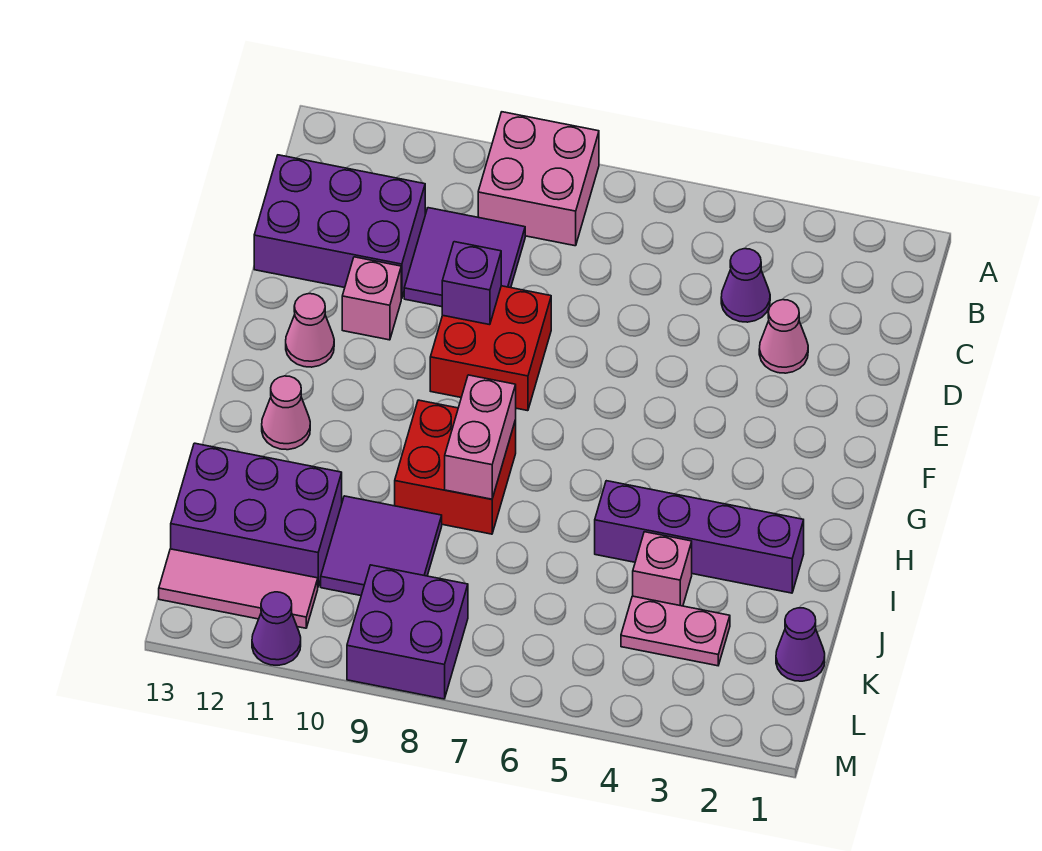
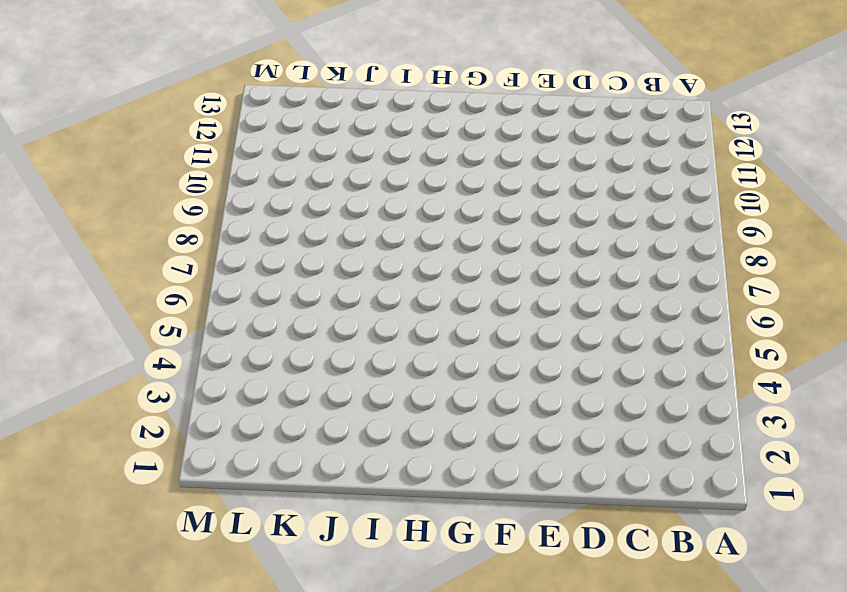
none -> pink brick A8:B9 level 1
none -> purple cone C4 level 1
none -> purple tile C9:D10 level 1

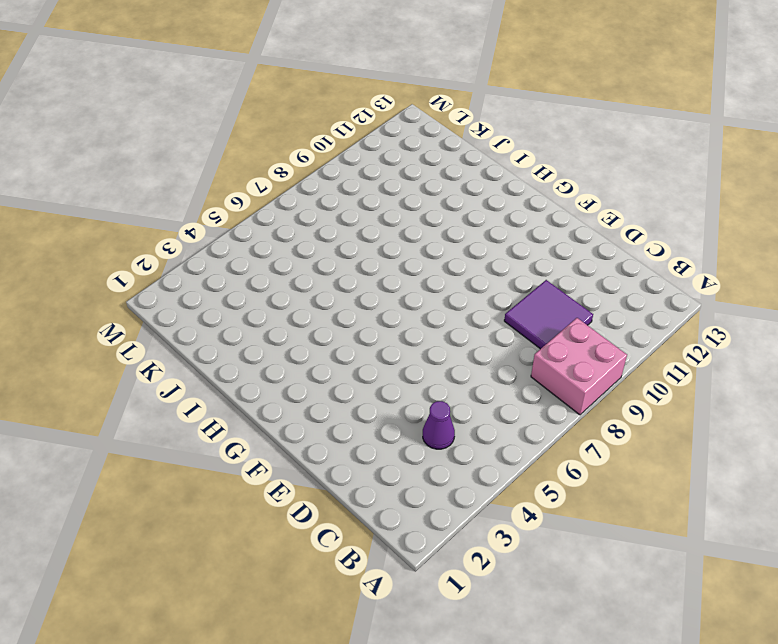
none -> purple brick C11:D13 level 1
none -> pink cone D3 level 1
none -> red brick E8:F9 level 1

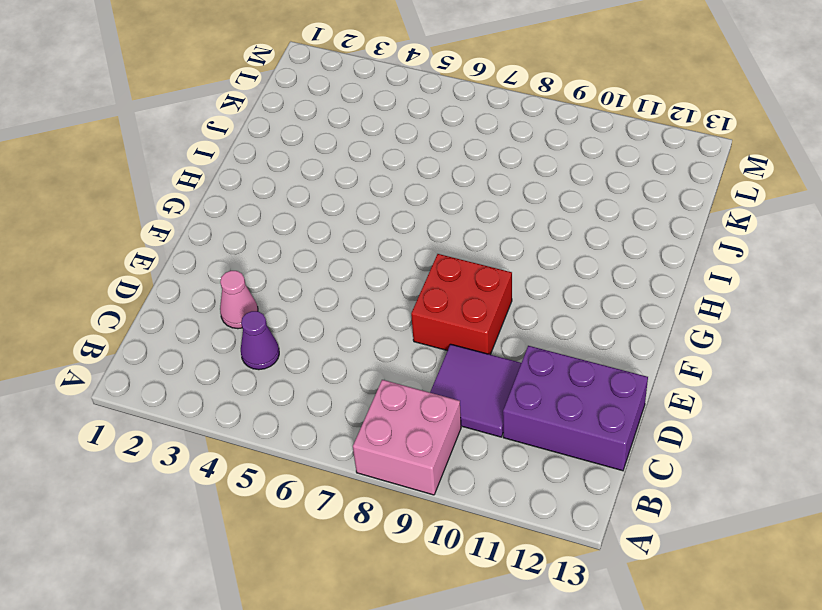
none -> pink brick E11 level 1
none -> pink cone F12 level 1
none -> red brick H8:I9 level 1

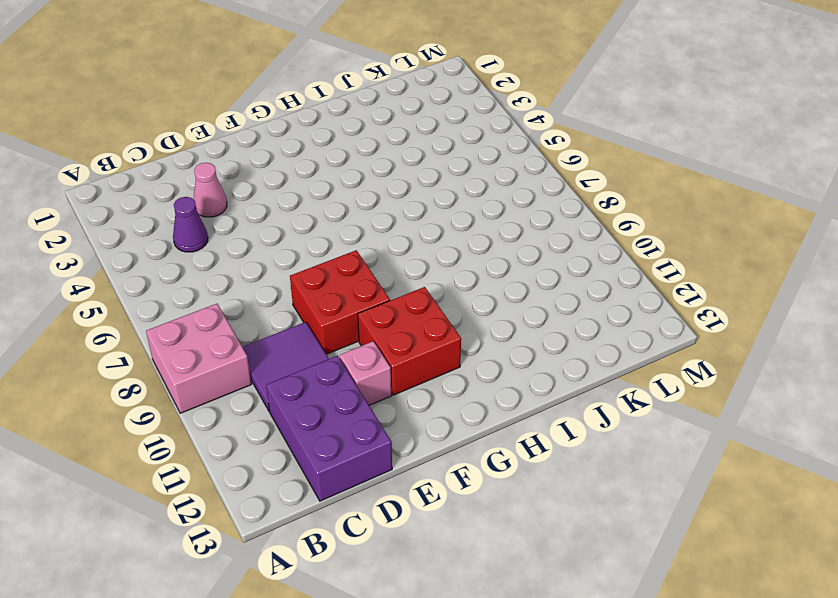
red brick F10:G11 level 1 -> red brick H8:I9 level 1
none -> pink cone F12 level 1
none -> pink cone H12 level 1
none -> purple brick I2:I5 level 1

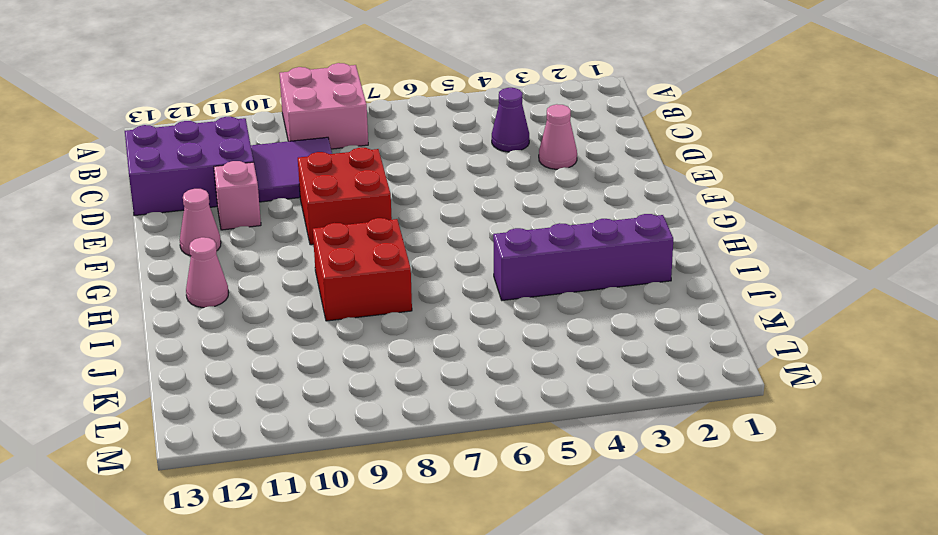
none -> pink brick J4 level 1
none -> purple tile J9:K10 level 1
none -> purple brick J11:K13 level 1

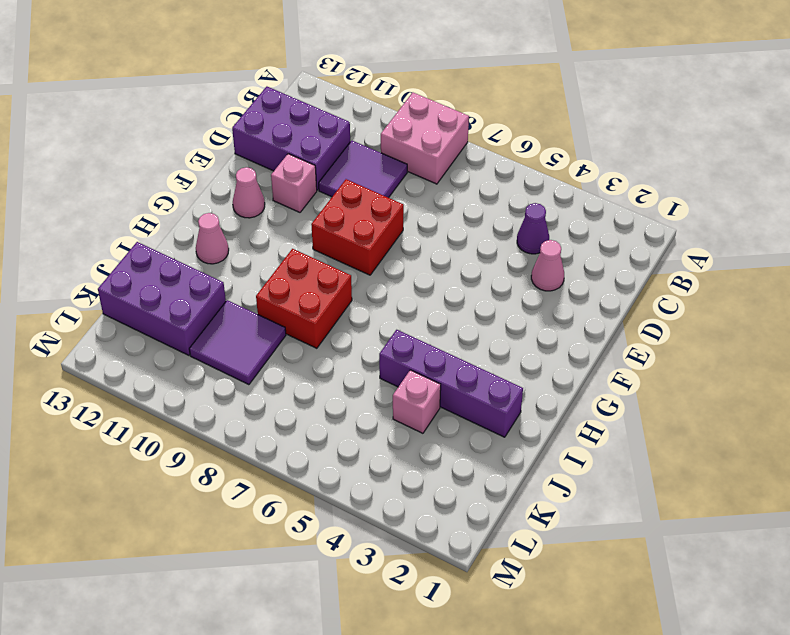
none -> purple cone K1 level 1
none -> pink plate K3:K4 level 1
none -> purple brick L8:M9 level 1

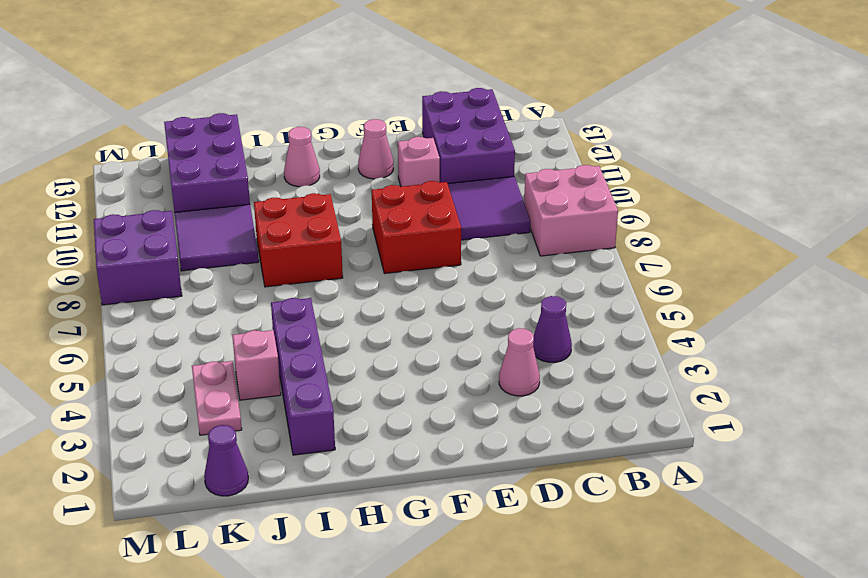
none -> pink tile L11:L13 level 1
none -> purple cone M11 level 1
none -> purple brick E9 level 2

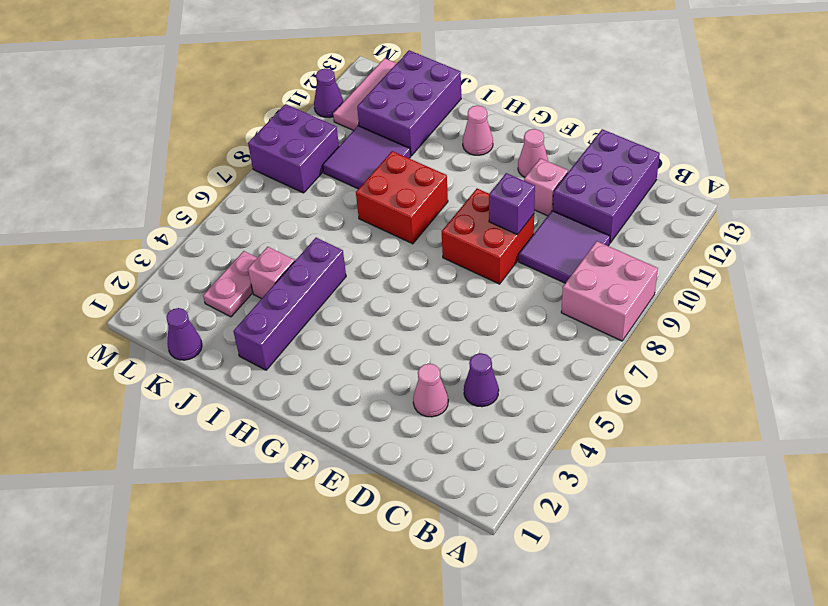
none -> pink brick H8:I8 level 2

